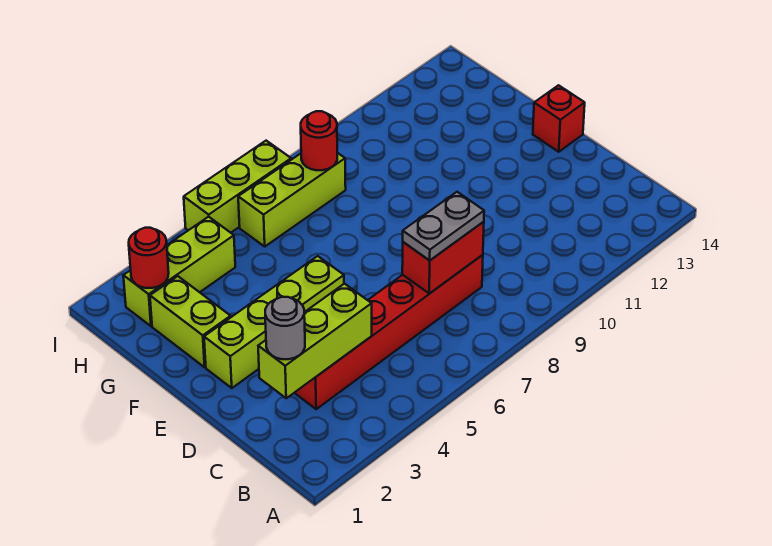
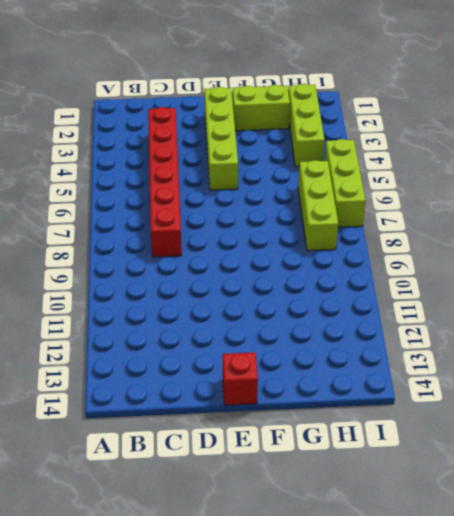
none -> lime brick C2:C4 level 2
none -> red brick C7:C8 level 2
none -> red round brick H2 level 2

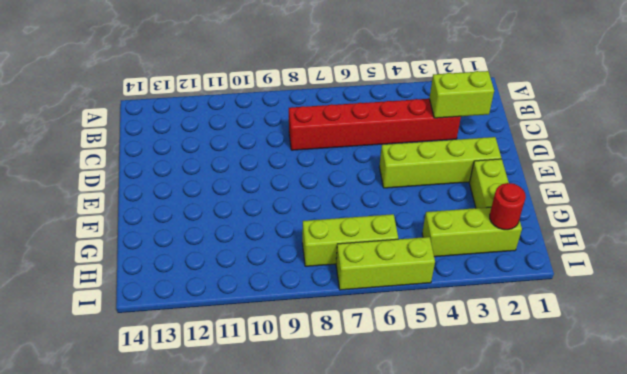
lime brick C2:C3 level 2 -> lime brick C2:C4 level 2
none -> red brick E14 level 1
none -> red brick C7:C8 level 2
none -> red round brick H8 level 2

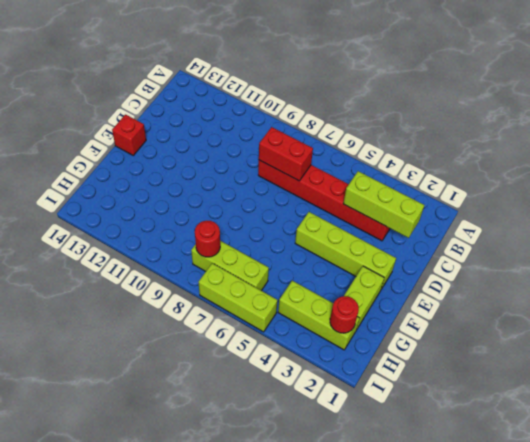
none -> grey round brick C2 level 3
none -> grey plate C7:C8 level 3

